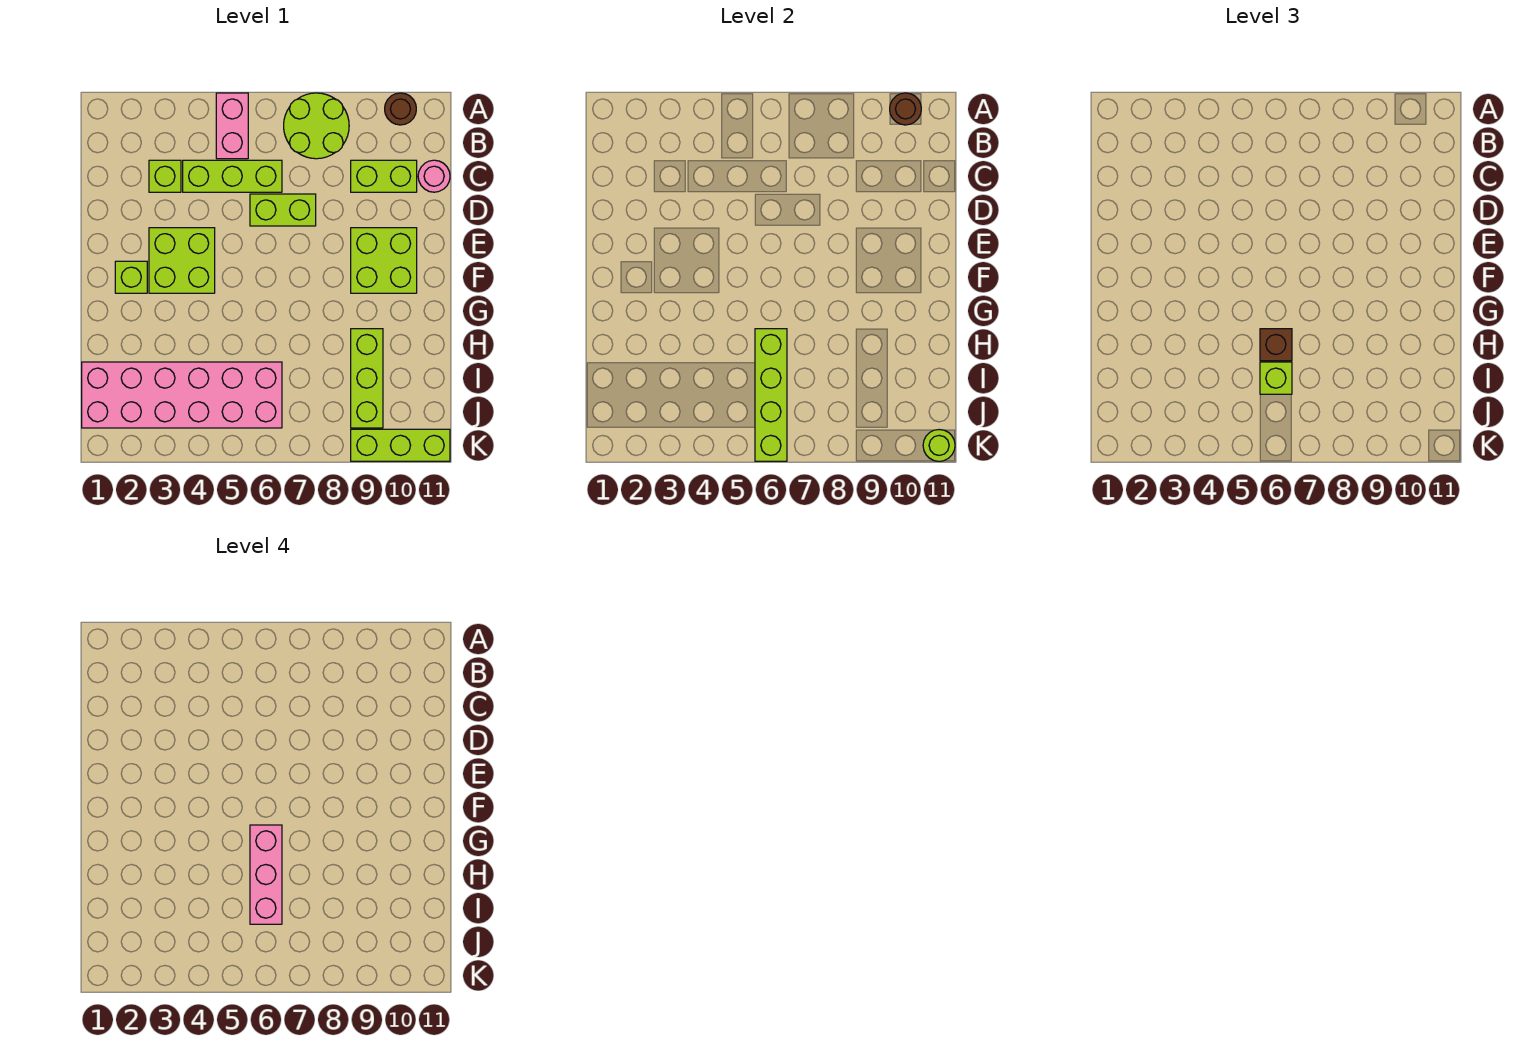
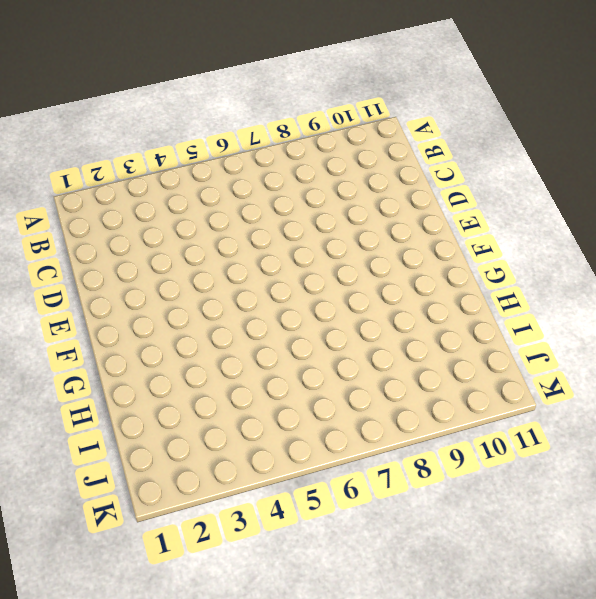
none -> pink brick A5:B5 level 1
none -> lime round brick A7:B8 level 1
none -> brown round brick A10 level 1

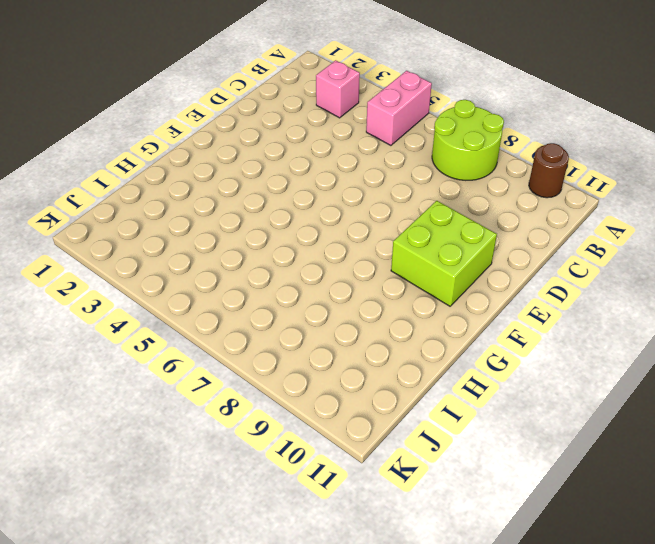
pink brick B3 level 1 -> none
none -> lime brick C3 level 1
none -> lime brick C4:C6 level 1
none -> lime brick C9:C10 level 1

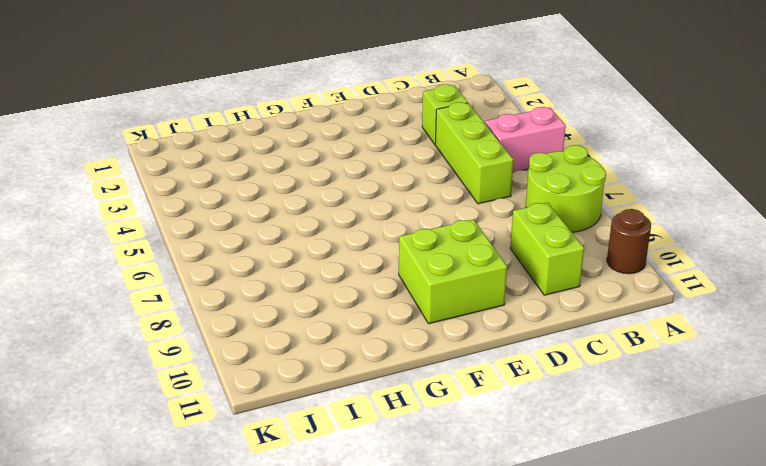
none -> pink round brick C11 level 1
none -> lime brick D6:D7 level 1
none -> lime brick E3:F4 level 1

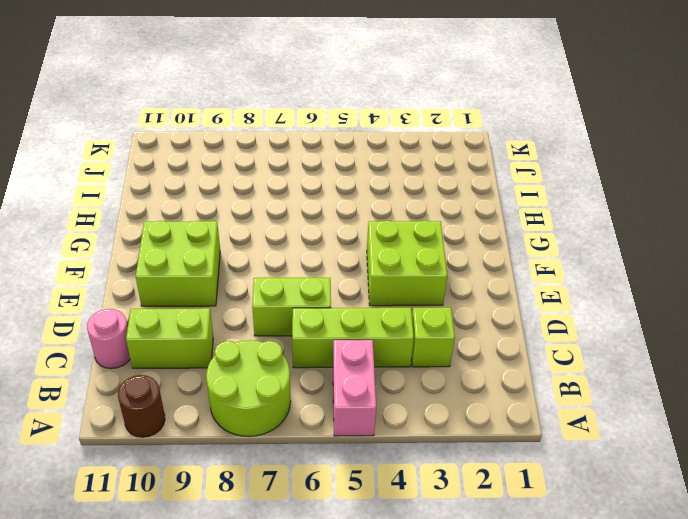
none -> lime brick F2 level 1
none -> lime brick H9:J9 level 1
none -> pink brick I1:J6 level 1

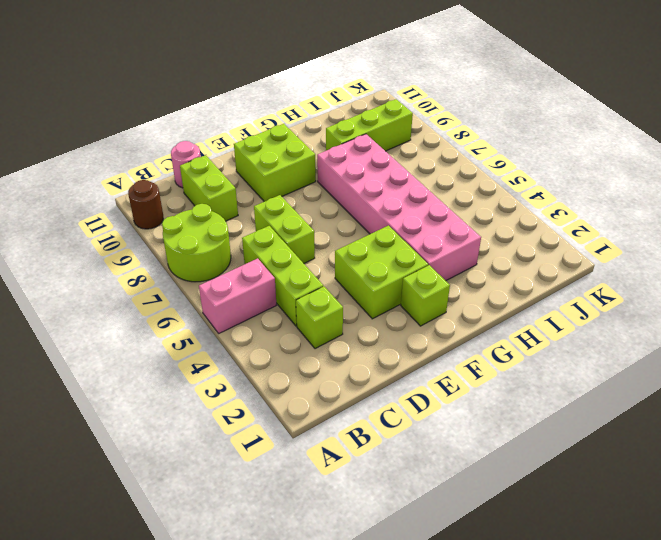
pink brick G3:H8 level 1 -> pink brick I1:J6 level 1
none -> lime brick K9:K11 level 1
none -> brown round brick A10 level 2
none -> lime brick H6:K6 level 2

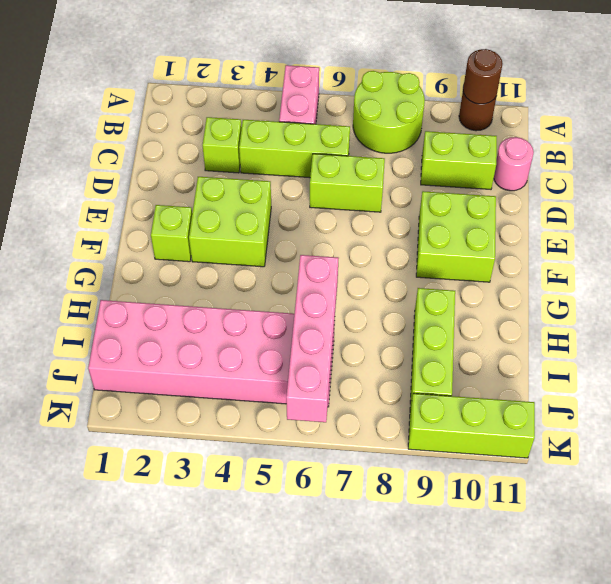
pink brick H6:K6 level 2 -> lime brick H6:K6 level 2
none -> lime round brick K11 level 2
none -> brown brick H6 level 3
none -> lime brick I6 level 3

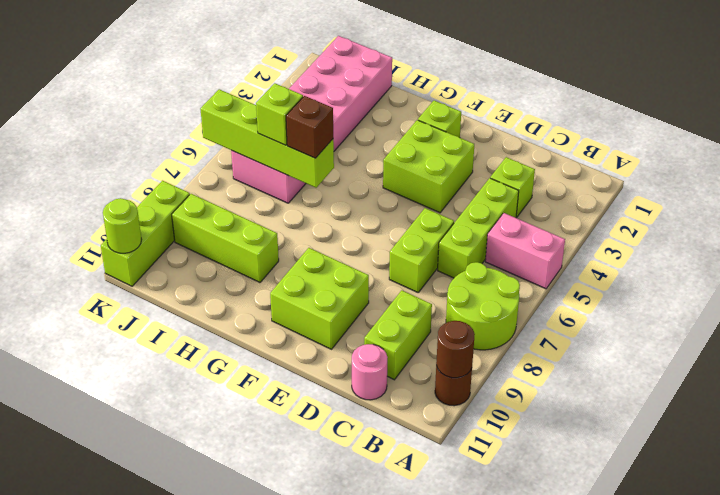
none -> pink brick G6:I6 level 4

